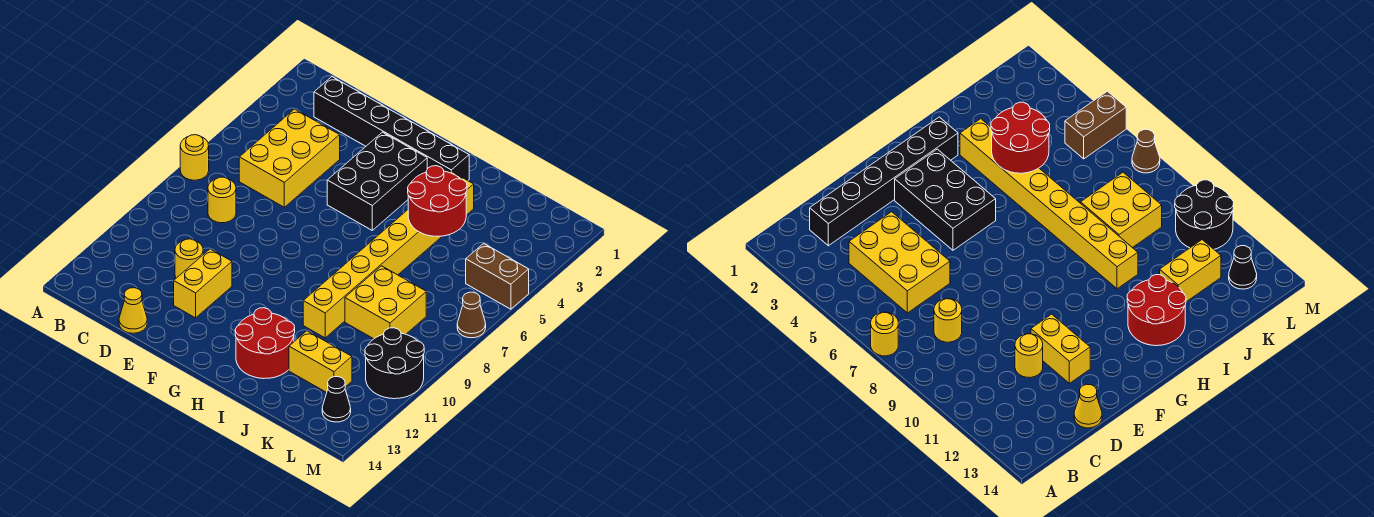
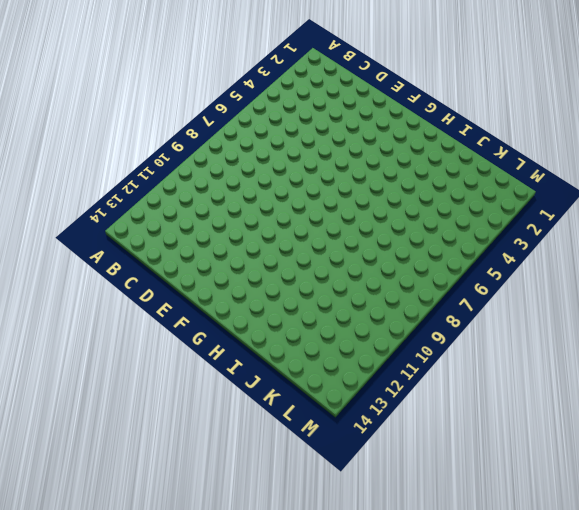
none -> yellow round brick A7 level 1
none -> black brick C2:H2 level 1
none -> yellow brick C4:D6 level 1

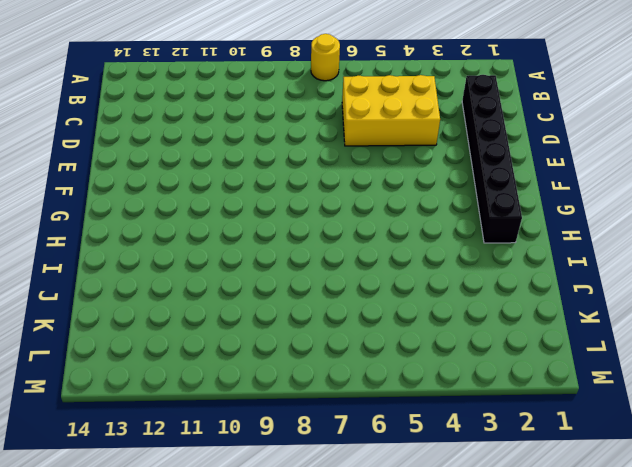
none -> yellow round brick C8 level 1
none -> yellow round brick D11 level 1
none -> yellow cone D14 level 1

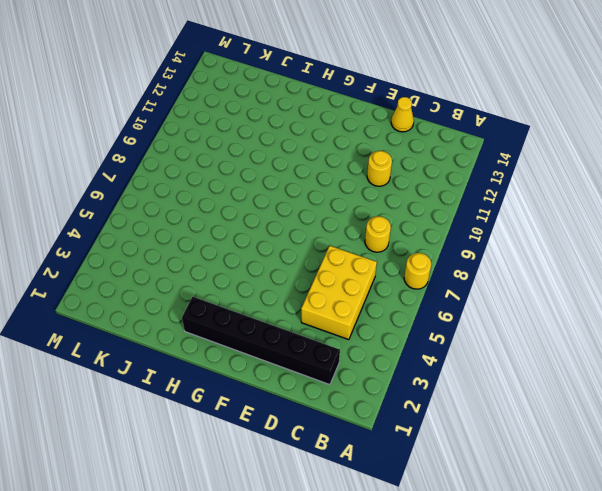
none -> yellow brick E11:E12 level 1
none -> black brick F3:G5 level 1
none -> red round brick H12:I13 level 1

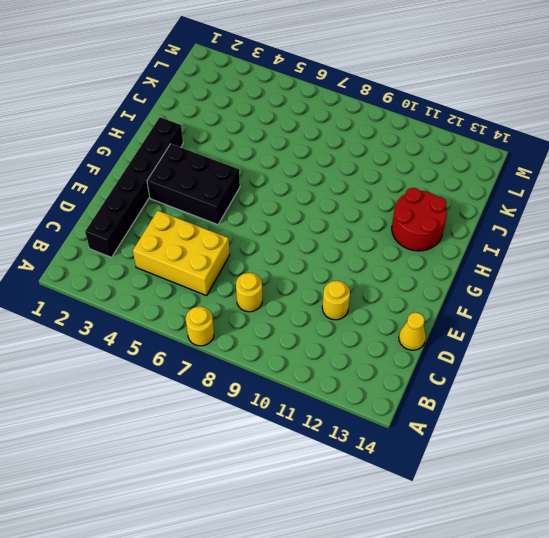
none -> yellow brick E11:E12 level 1
none -> yellow brick I3:I10 level 1
none -> yellow brick J8:K9 level 1

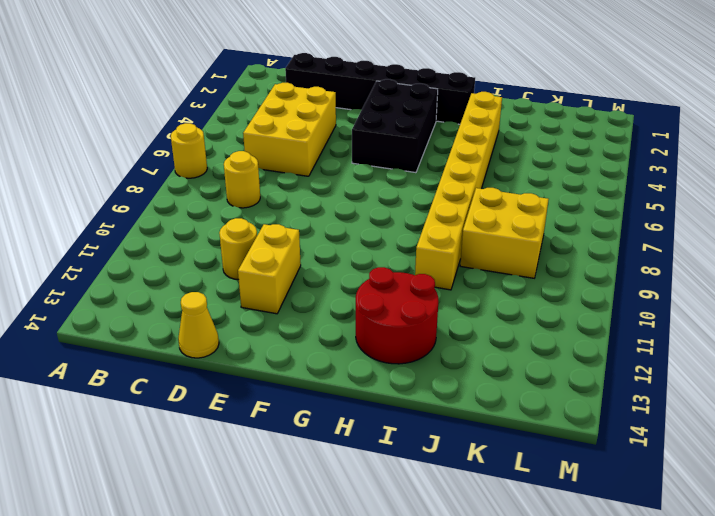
none -> yellow brick J12:K12 level 1
none -> brown brick L5:M5 level 1
none -> black round brick L10:M11 level 1

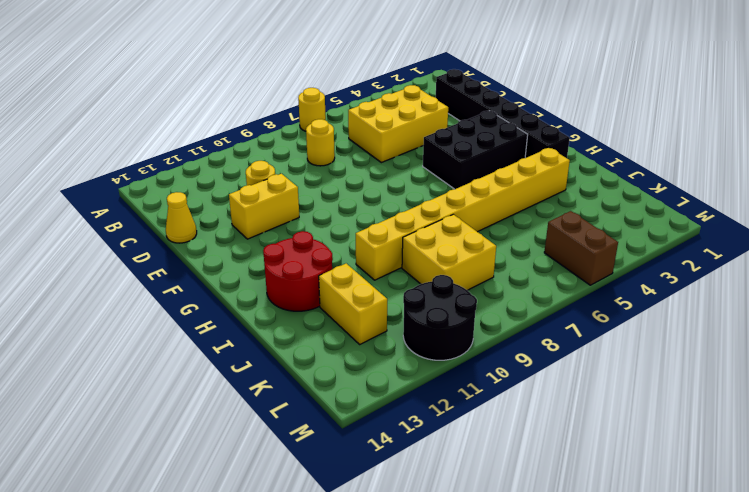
none -> black cone L13 level 1
none -> brown cone M7 level 1
none -> red round brick I4:J5 level 2

